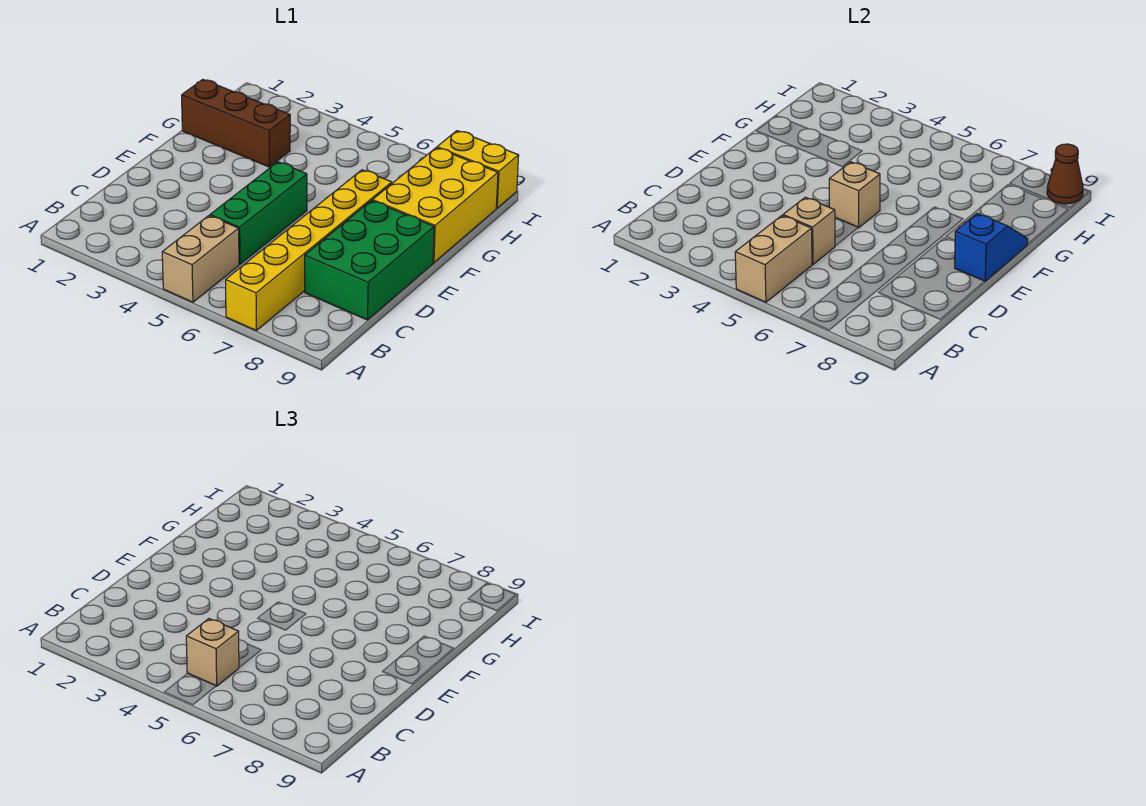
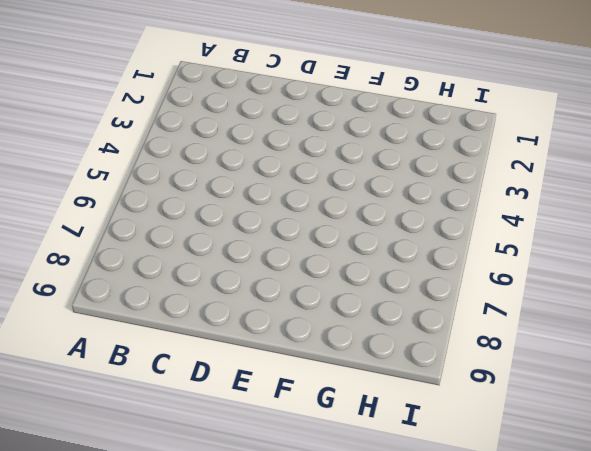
none -> tan brick A5:B5 level 1
none -> yellow brick A7:F7 level 1
none -> green brick C5:E5 level 1

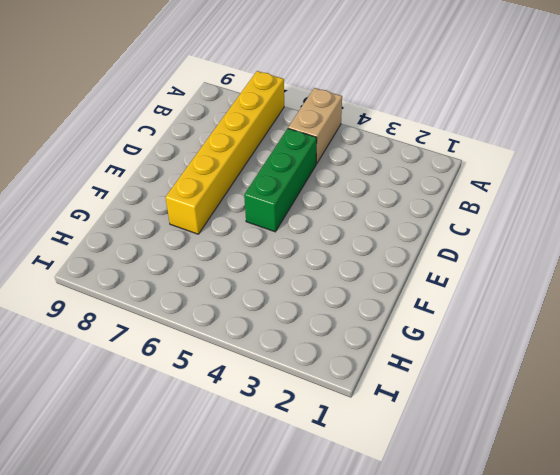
none -> green brick C8:E9 level 1
none -> yellow brick F8:H9 level 1
none -> brown brick G1:G3 level 1

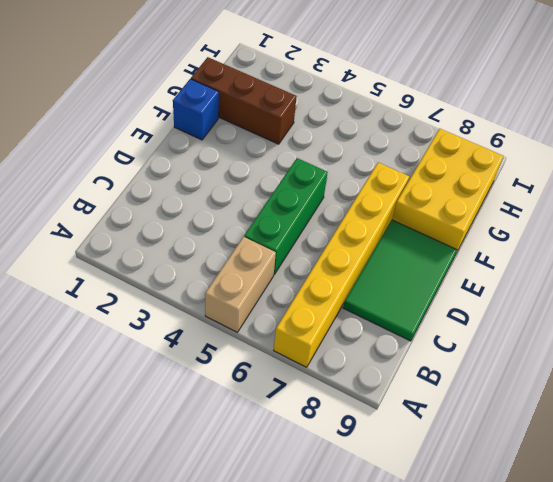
green tile C8:E9 level 1 -> green brick C8:E9 level 1
blue brick F1 level 1 -> none
none -> yellow brick I8:I9 level 1
none -> tan brick A5:B5 level 2
none -> tan brick C5 level 2

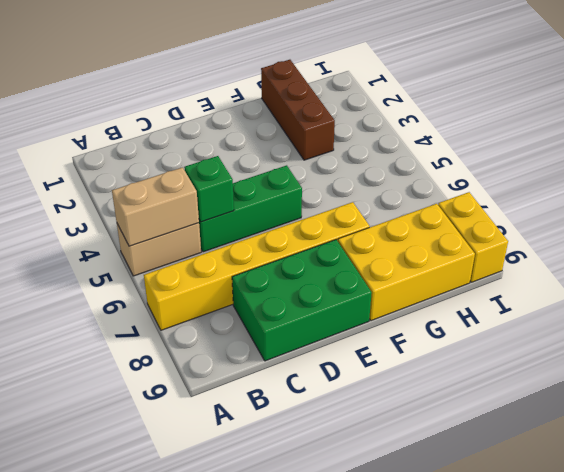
green brick C5 level 2 -> tan brick C5 level 2
none -> tan brick E5 level 2
none -> blue slope E9:F9 level 2 top E
none -> brown cone I9 level 2

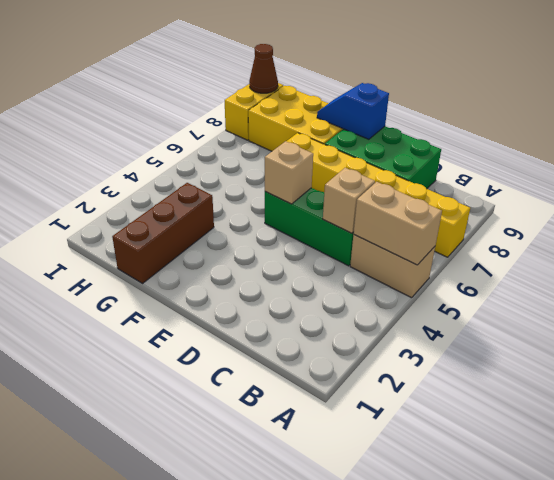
none -> tan brick B5 level 3

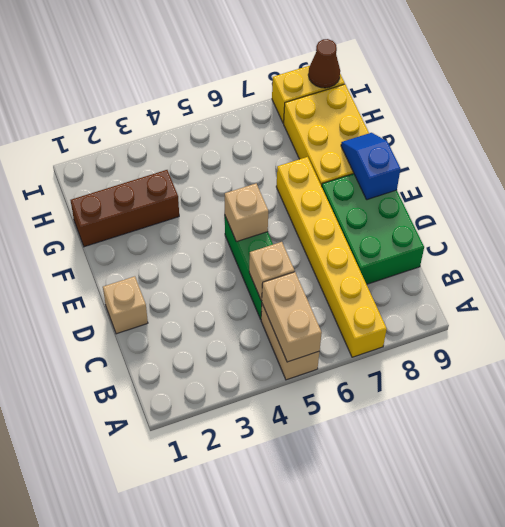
tan brick D1 level 1 -> tan brick B5 level 3

